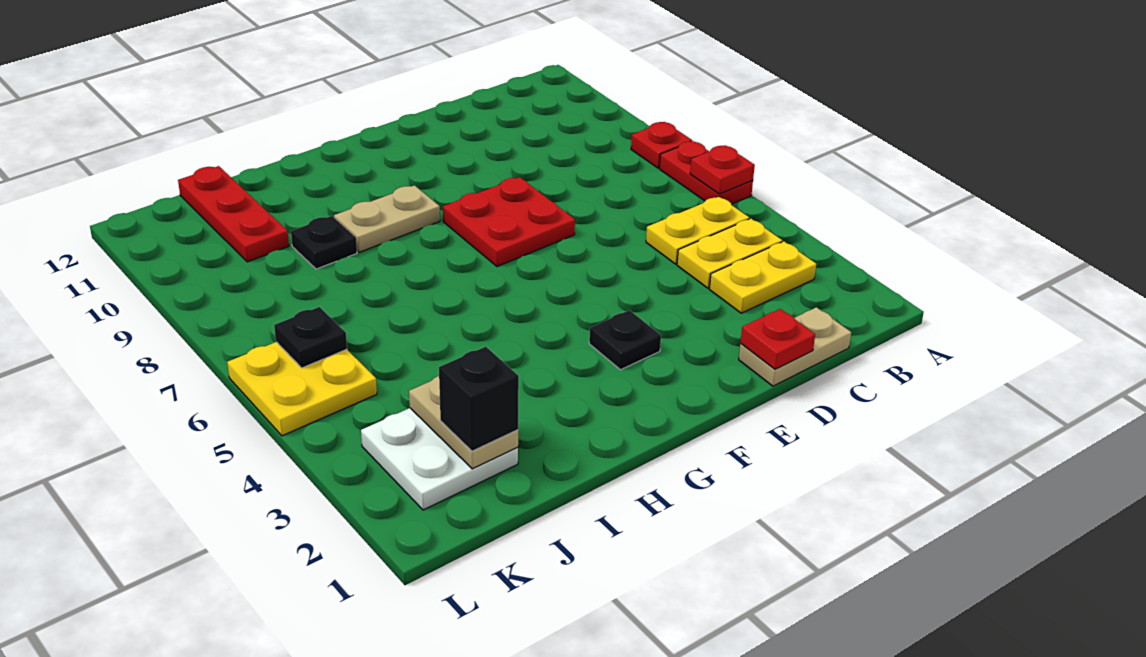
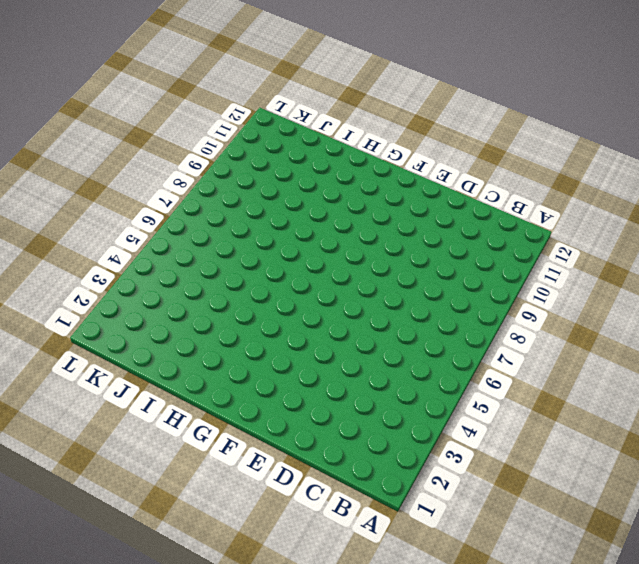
none -> red plate A6:A7 level 1
none -> red plate A8 level 1
none -> yellow plate B3:C3 level 1

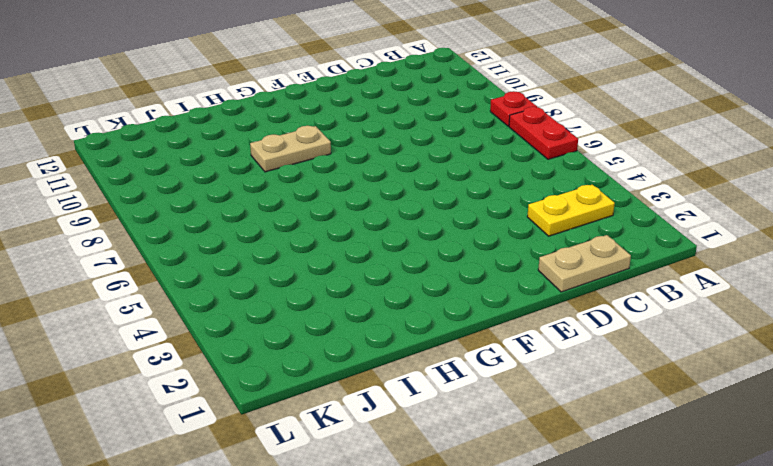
none -> yellow plate B4:C4 level 1
none -> yellow plate B5:C5 level 1
none -> red plate E7:F8 level 1

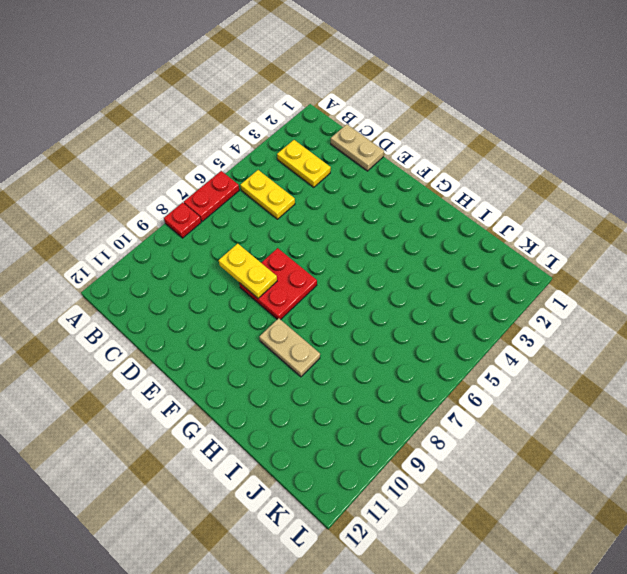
yellow plate D8:E8 level 2 -> yellow plate B4:C4 level 1
none -> black plate F3 level 1
none -> black plate I9 level 1
none -> white plate J2:K3 level 1

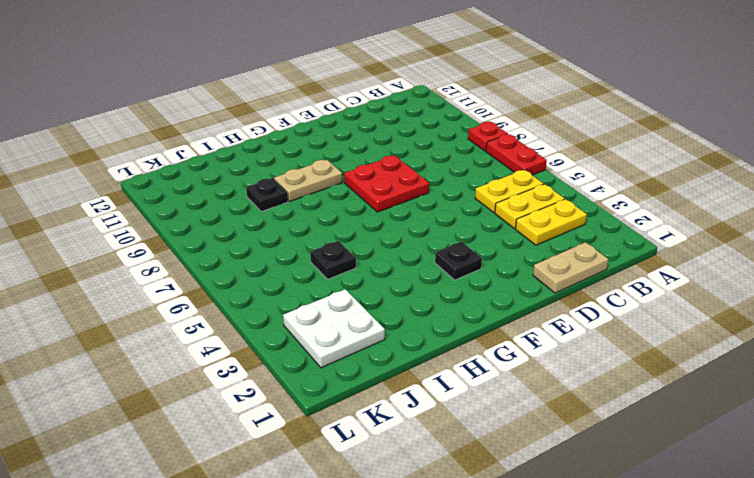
black plate I5 level 1 -> black plate K6 level 2
none -> red plate J10:J12 level 1
none -> yellow plate K5:L6 level 1
none -> red plate A6 level 2

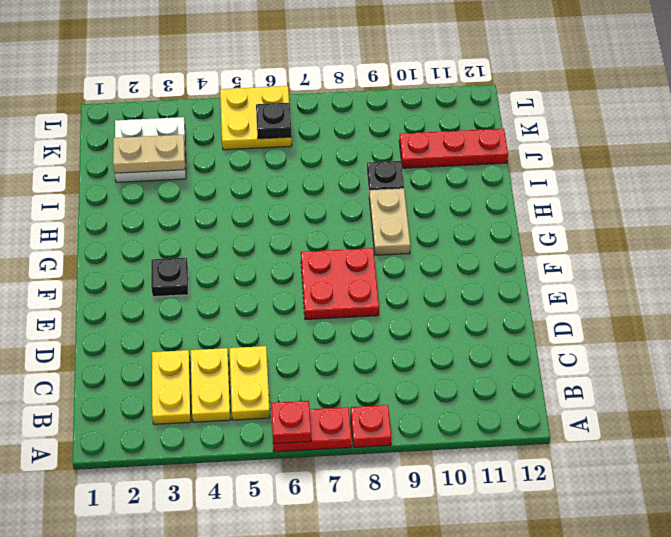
none -> tan plate C1:D1 level 1
none -> red plate D1 level 2
none -> black brick J2 level 3

